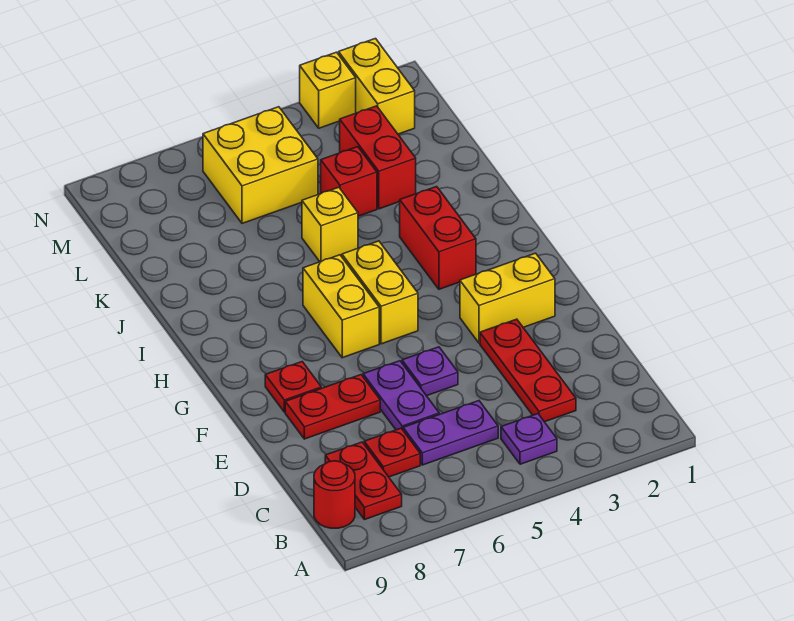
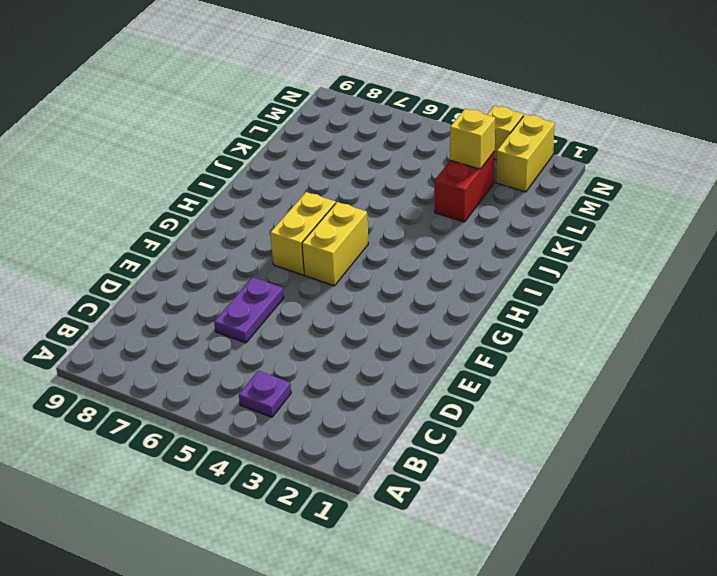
yellow brick L3 level 2 -> yellow brick J5 level 1
none -> red plate B8:C8 level 1
none -> red round brick B9 level 1
none -> red plate C3:E3 level 1

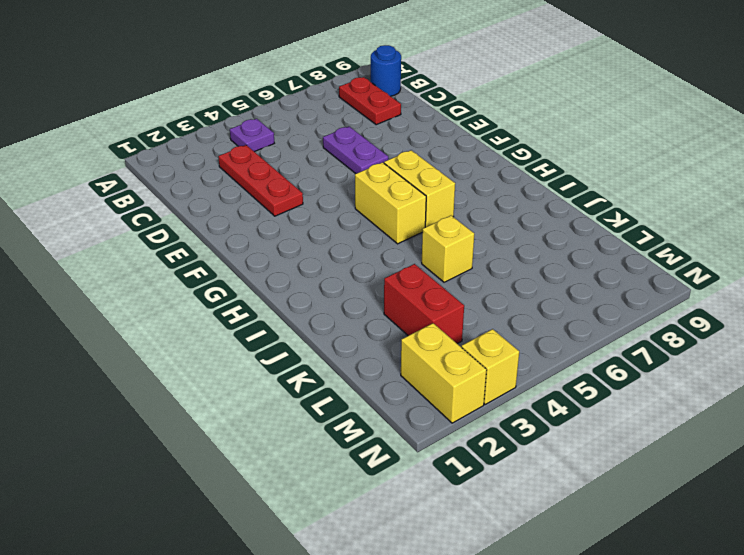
blue round brick B9 level 1 -> red round brick B9 level 1
none -> purple plate C5:C6 level 1
none -> red plate C7 level 1
none -> purple plate E5 level 1

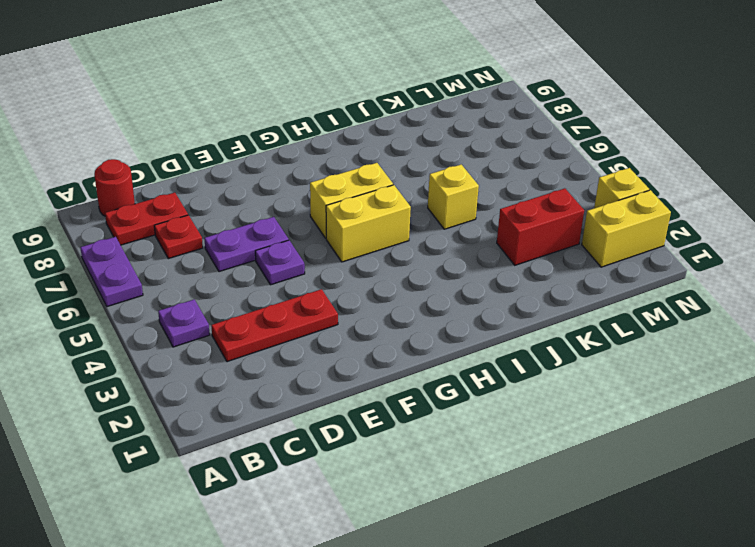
purple plate A6:A7 level 1 -> purple plate C5:C6 level 1
none -> red plate E7:E8 level 1
none -> yellow brick F2:F3 level 1
none -> red plate F8 level 1

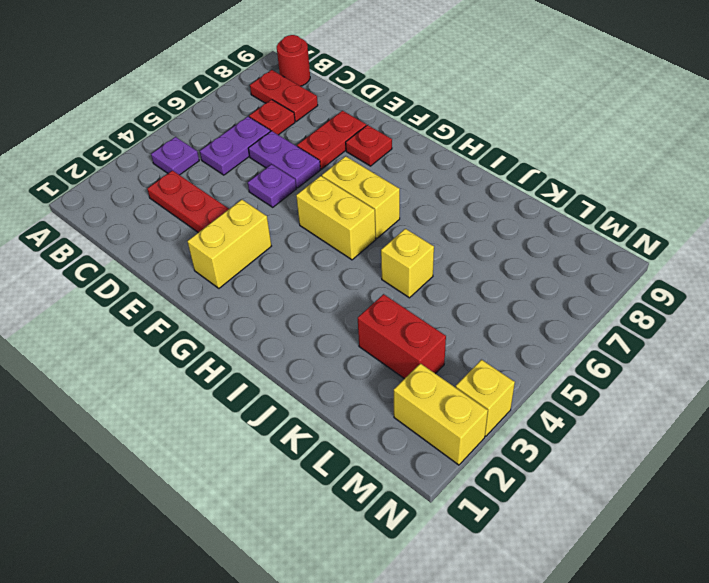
none -> red brick H3:I3 level 1
none -> red brick K4 level 1
none -> yellow brick L5:M6 level 1

